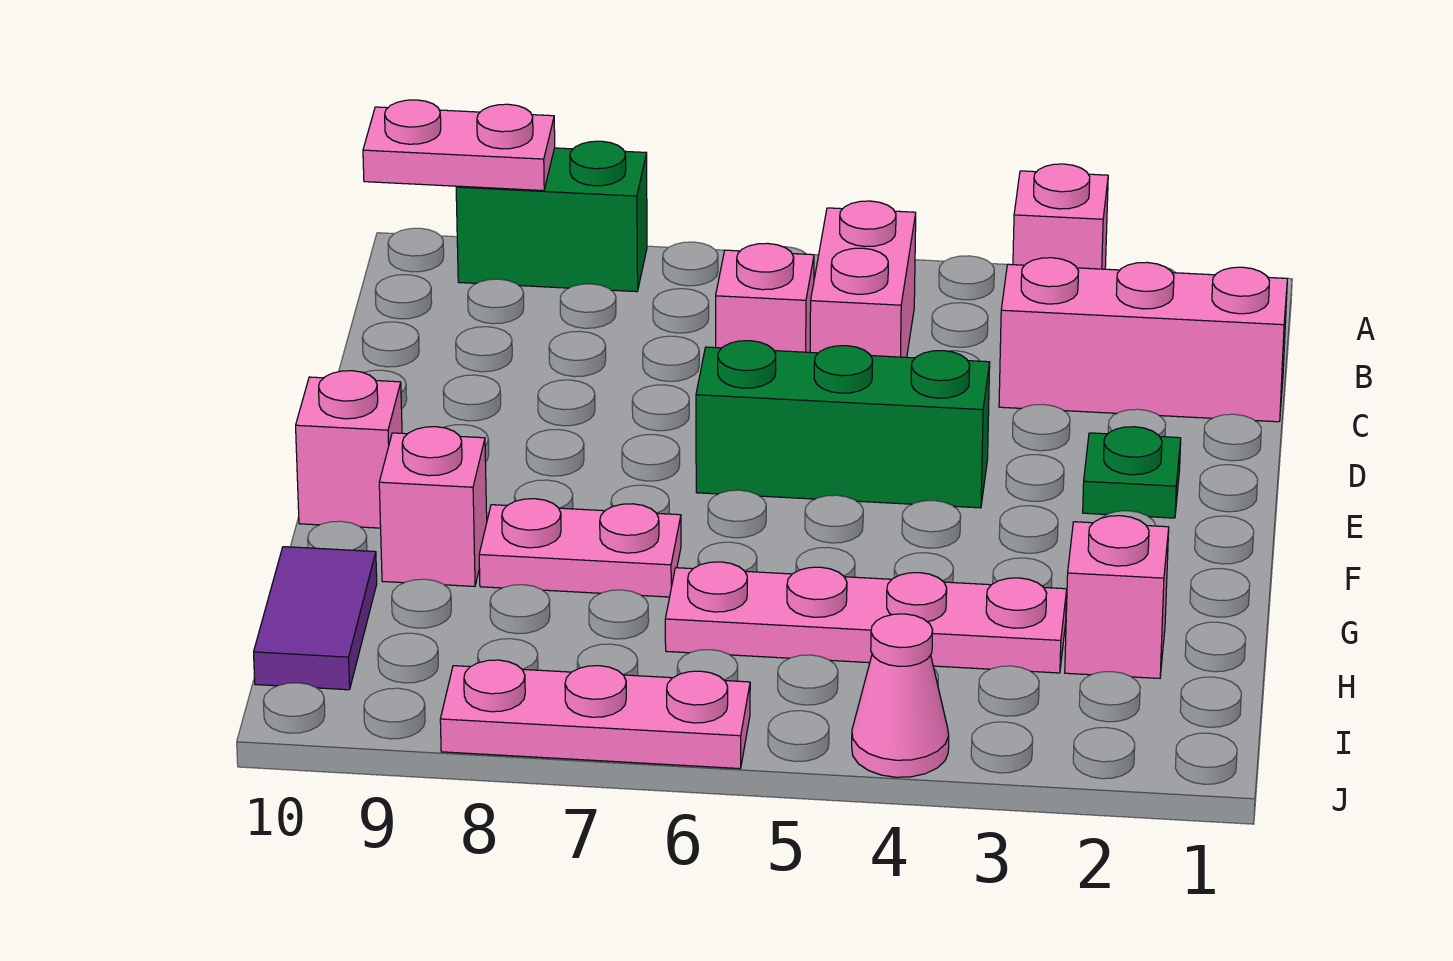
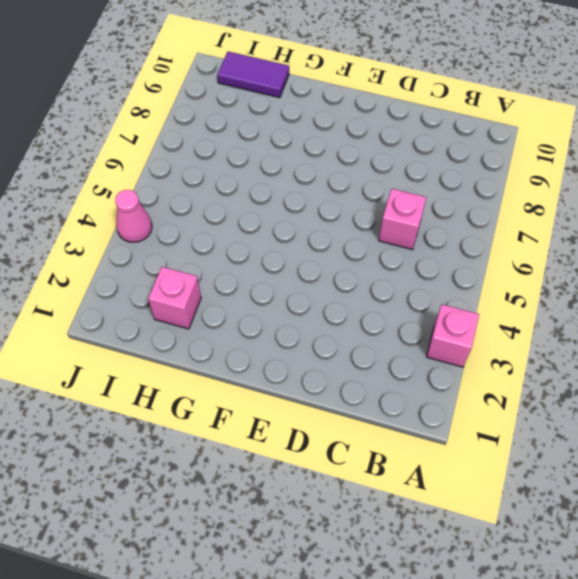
none -> green brick A8:A9 level 1
none -> pink brick B5:C5 level 1
none -> pink brick C1:C3 level 1

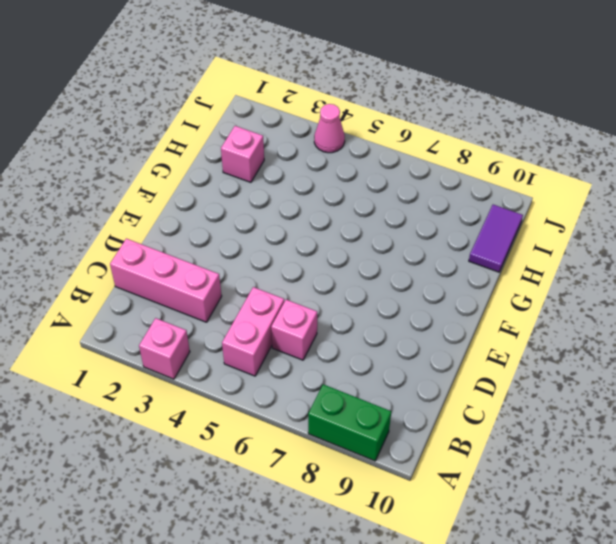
none -> green plate E2 level 1
none -> green brick E4:E6 level 1
none -> pink brick F10 level 1

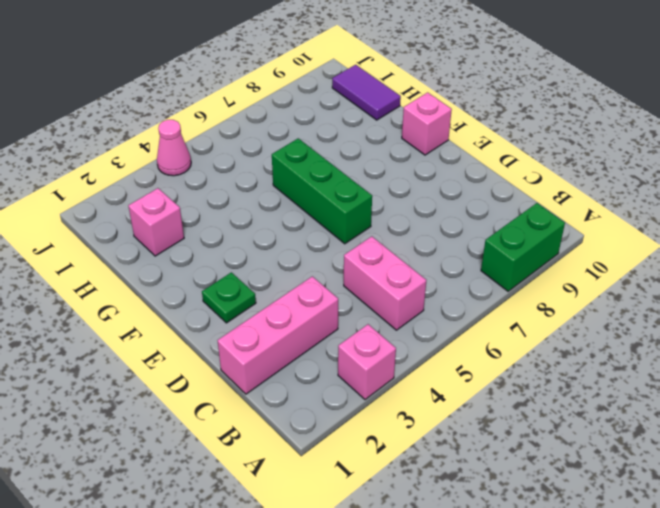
green brick E6:G6 level 1 -> green brick E4:E6 level 1
none -> pink brick C6 level 1
none -> pink plate G7:G8 level 1
none -> pink brick G9 level 1

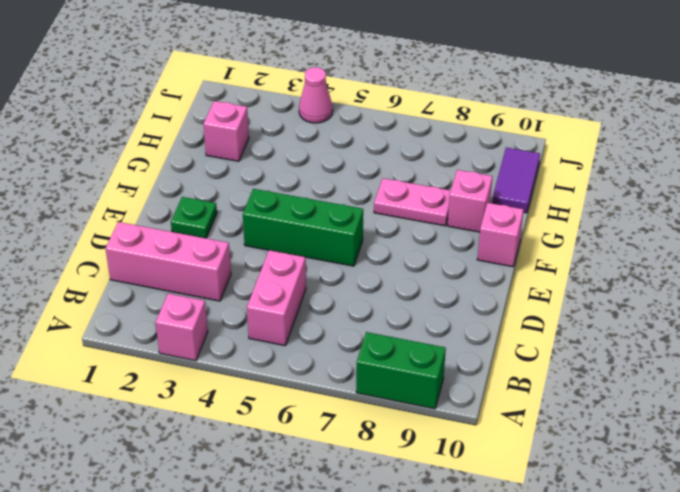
none -> pink brick C6 level 1
none -> pink plate H3:H6 level 1
none -> pink plate J6:J8 level 1

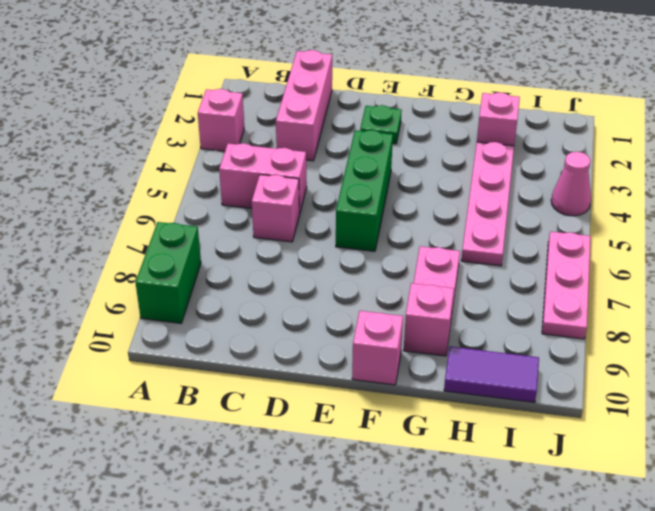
none -> pink plate A9:A10 level 2

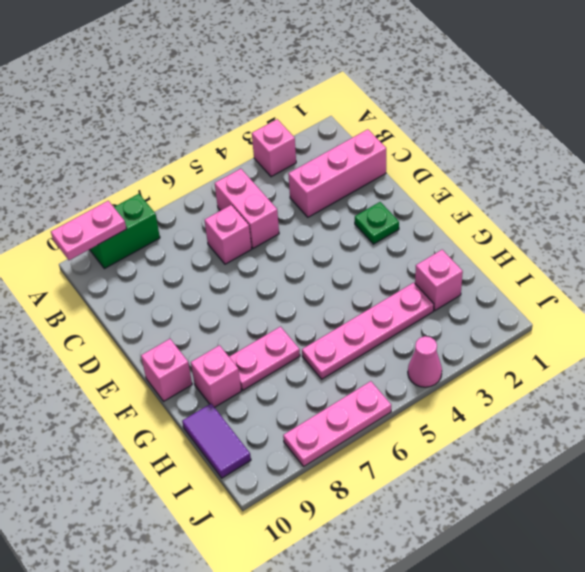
none -> green brick E4:E6 level 1

